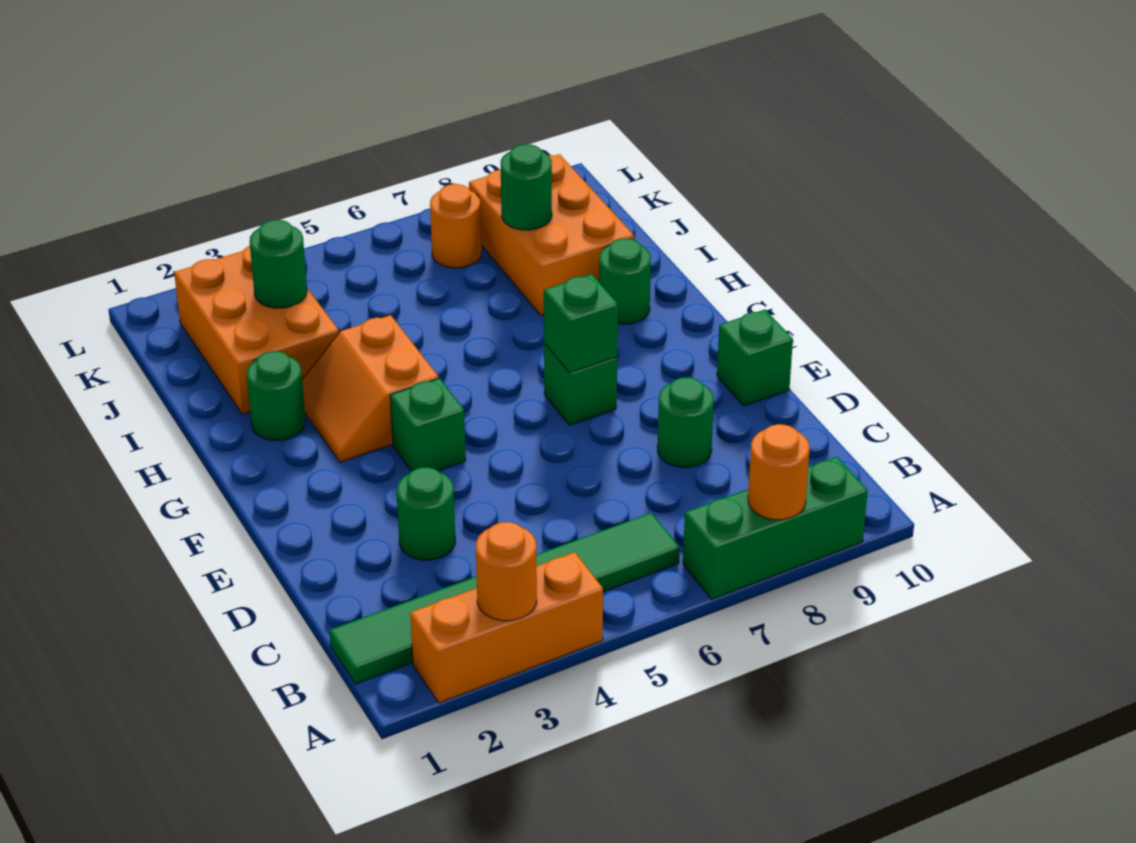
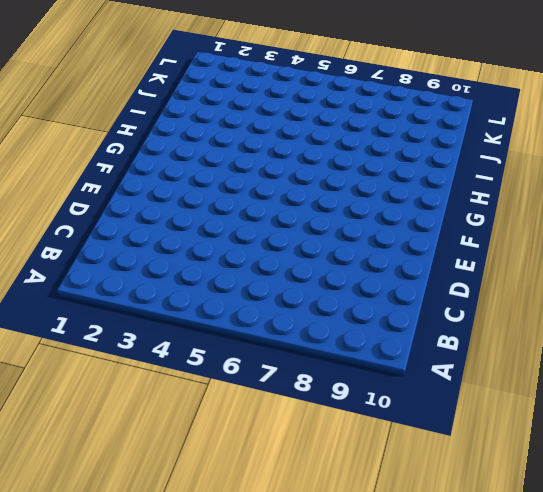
none -> orange brick A2:A4 level 1
none -> green brick A7:A9 level 1
none -> green tile B1:B6 level 1

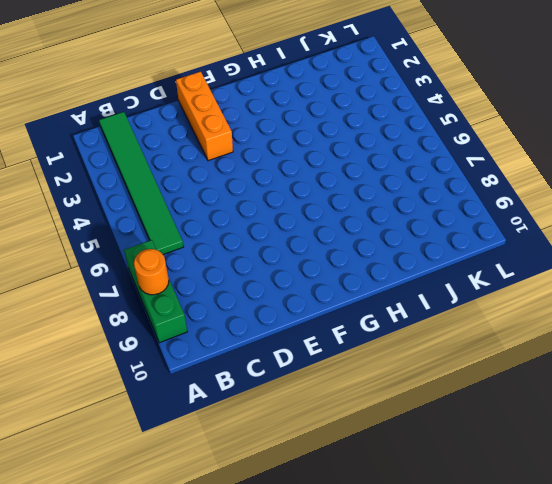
orange brick E1:E3 level 1 -> orange brick A2:A4 level 1
none -> green round brick D3 level 1
none -> green round brick D8 level 1
none -> green brick E10 level 1

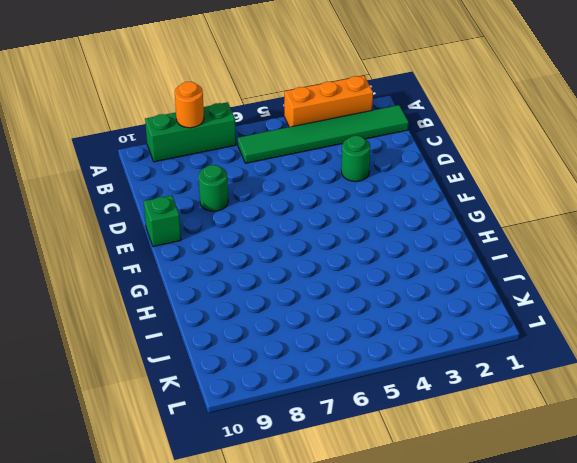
none -> green brick F4 level 1
none -> green brick F7 level 1
none -> orange slope G3:H4 level 1 top 4

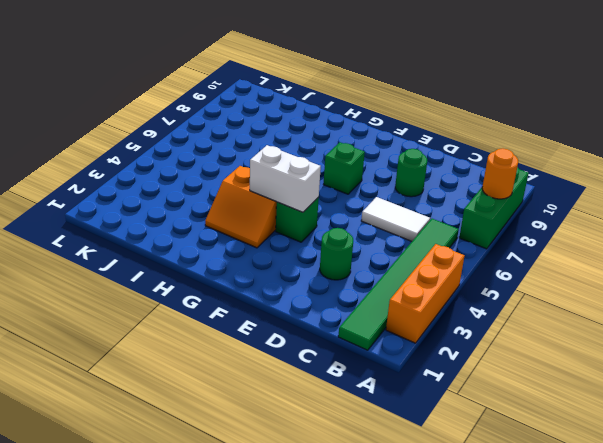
white tile C6:D6 level 1 -> none
white brick F4:G4 level 2 -> none
none -> green brick E10 level 1
none -> green round brick H2 level 1
none -> green round brick H9 level 1

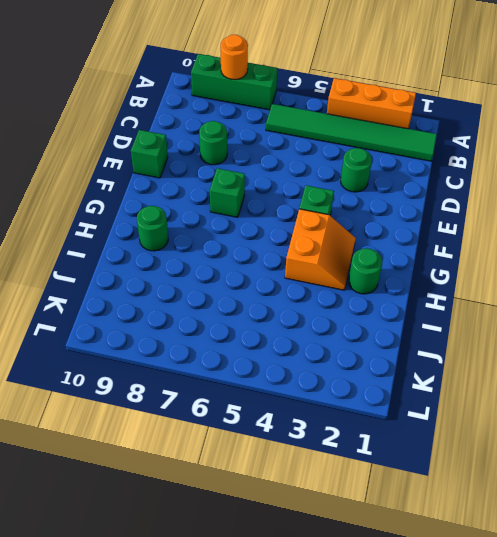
none -> orange brick I2:K3 level 1
none -> orange brick I8:K9 level 1
none -> orange round brick K7 level 1

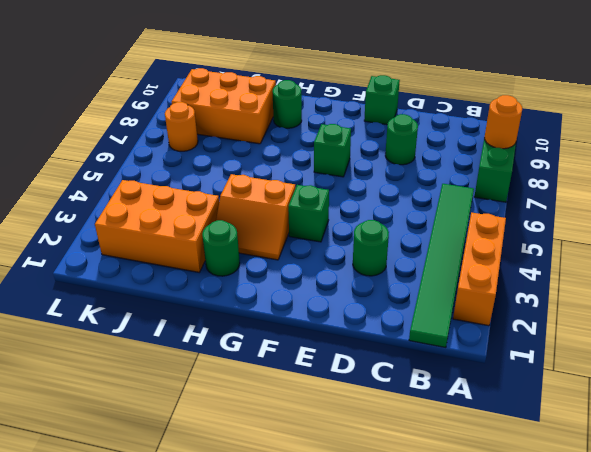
none -> orange round brick A3 level 2
none -> green brick F7 level 2
none -> green round brick J3 level 2

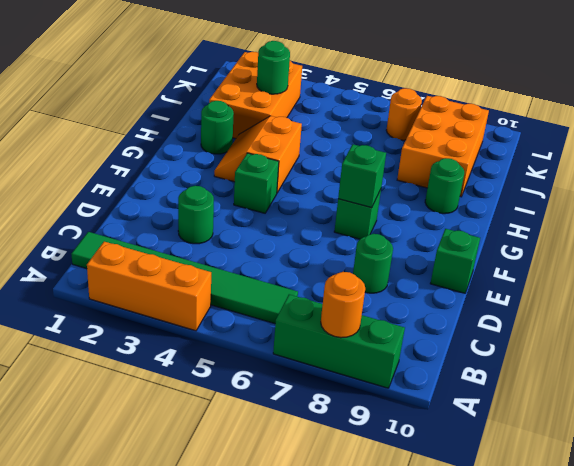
none -> orange round brick A3 level 2
none -> green round brick J8 level 2

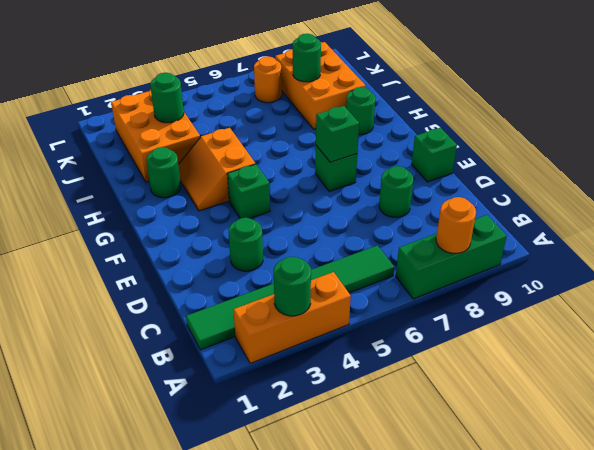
green round brick A3 level 2 -> orange round brick A3 level 2

